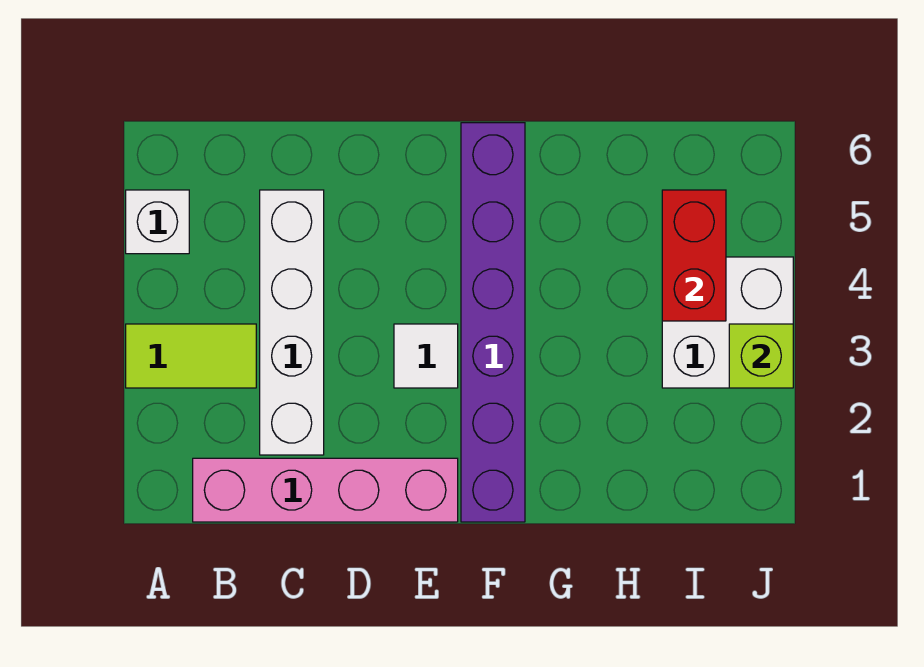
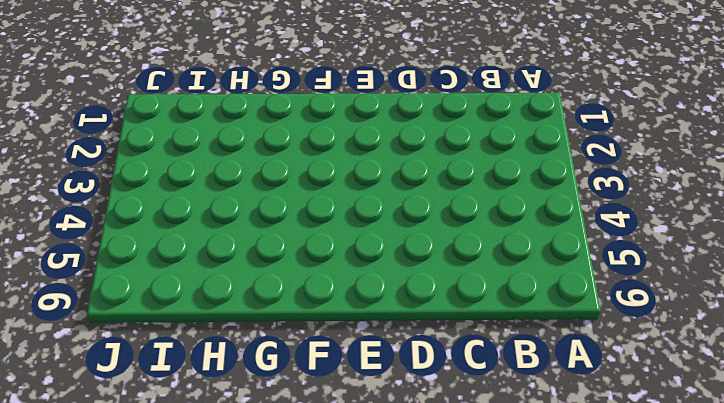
none -> lime tile A3:B3 level 1
none -> white brick A5 level 1

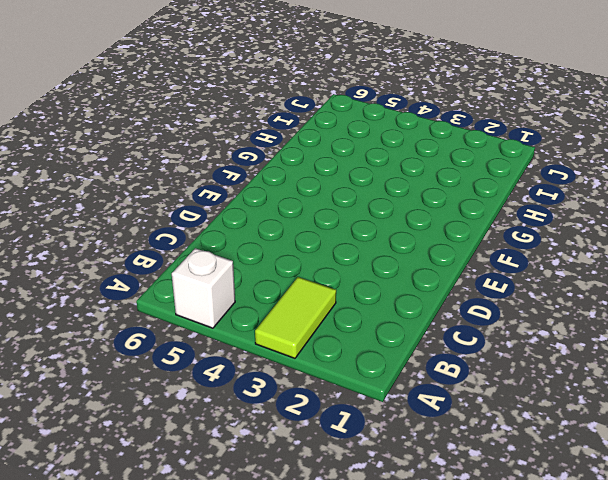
none -> pink brick B1:E1 level 1
none -> white brick C2:C5 level 1

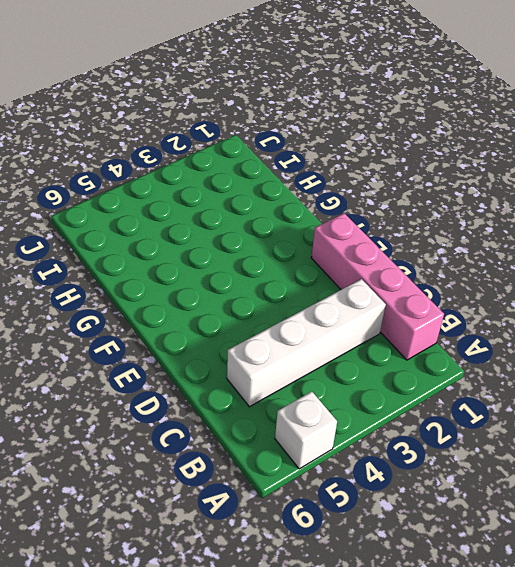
none -> lime tile A3:B3 level 1
none -> white tile E3 level 1

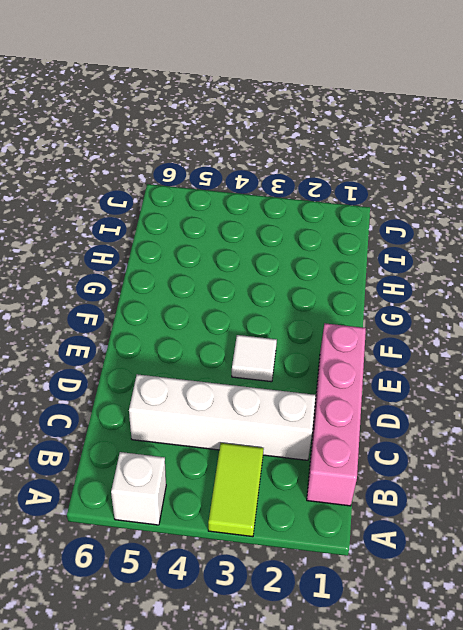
none -> purple brick F1:F6 level 1
none -> white brick I3:J4 level 1

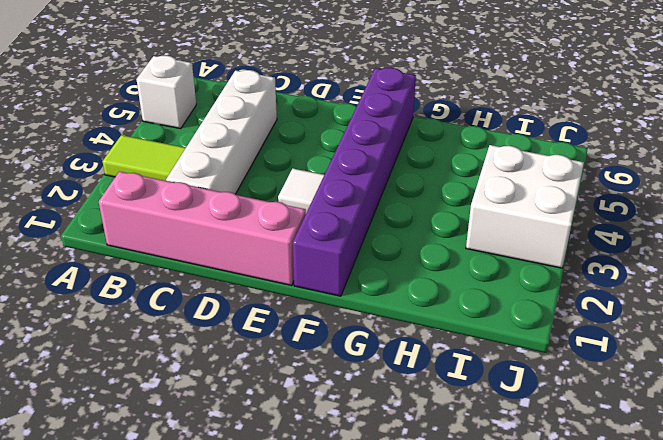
none -> red brick I4:I5 level 2
none -> lime brick J3 level 2

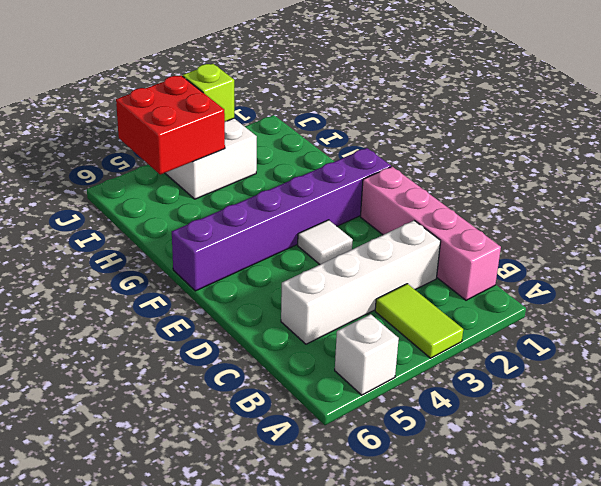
red brick I4:J5 level 2 -> red brick I4:I5 level 2

